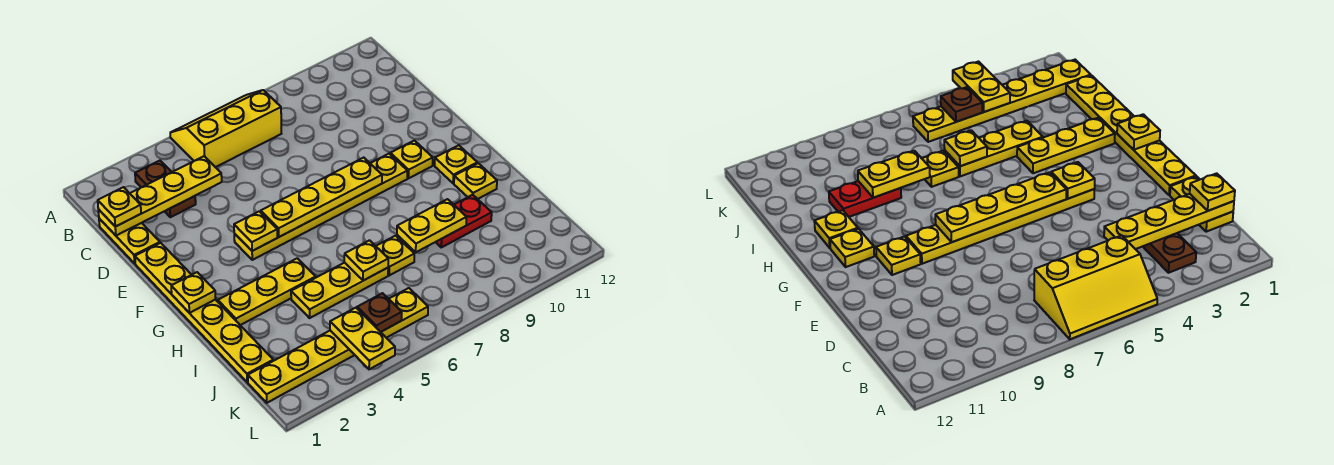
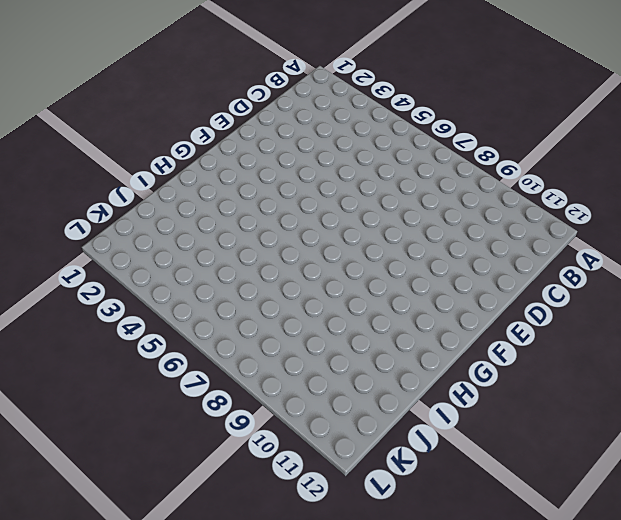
none -> yellow slope A5:B7 level 1 top B
none -> brown plate B3:C3 level 1
none -> yellow plate C1:D1 level 1

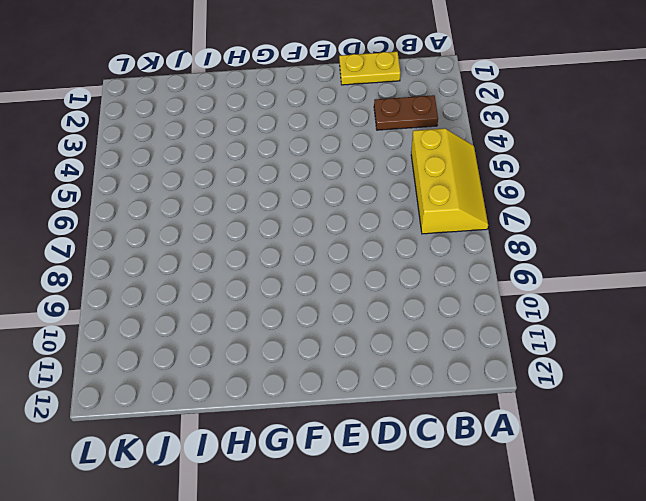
none -> yellow plate E1:J1 level 1
none -> yellow plate F4:F9 level 1
none -> yellow plate F10 level 1

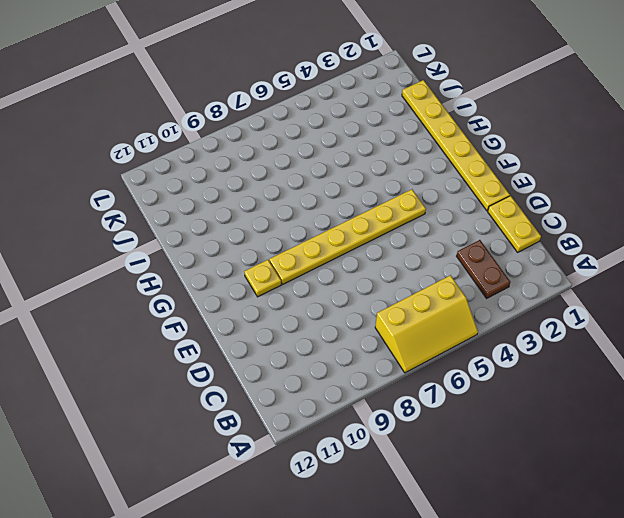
none -> yellow plate G11 level 1
none -> yellow plate H2:H4 level 1
none -> yellow plate H11 level 1

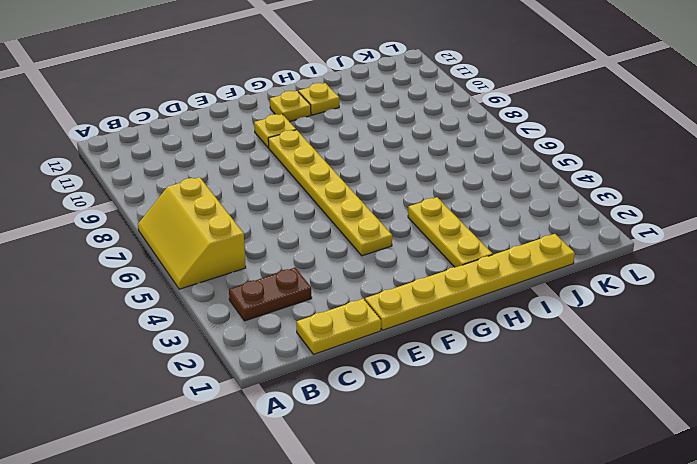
none -> yellow plate I4:I6 level 1
none -> yellow plate I7 level 1
none -> red plate I9:I10 level 1

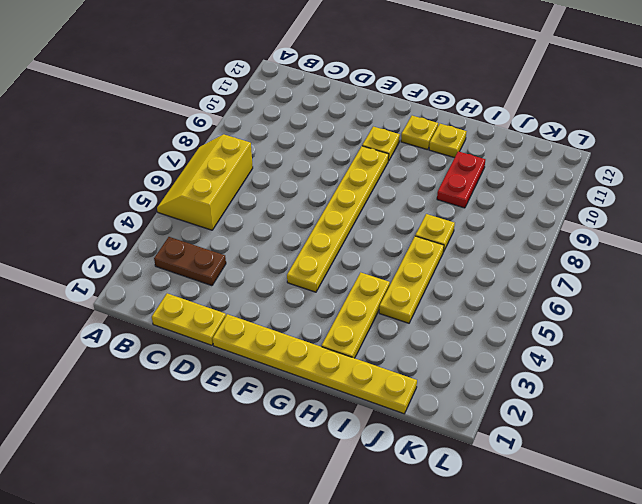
none -> yellow plate K1:K6 level 1
none -> yellow plate C1:C4 level 2
none -> yellow plate F4 level 2

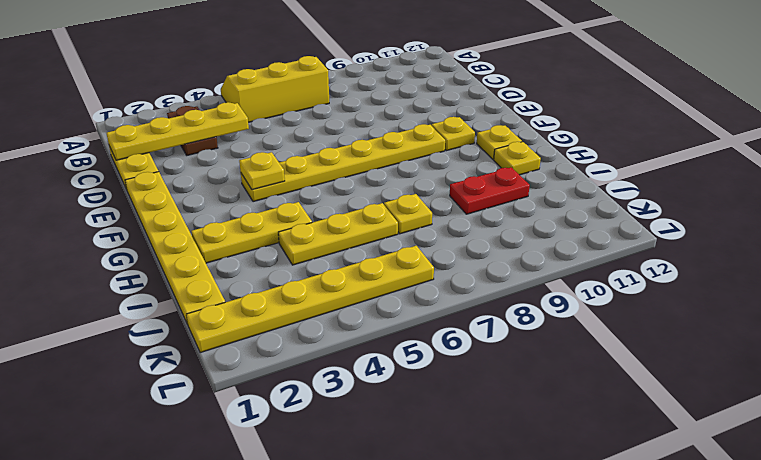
none -> yellow plate F5:F8 level 2
none -> yellow plate G1 level 2
none -> yellow plate I6 level 2

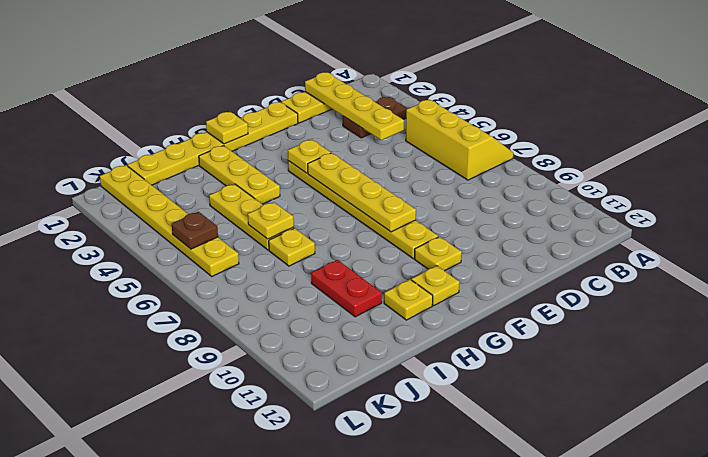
none -> yellow plate I8:I9 level 2
none -> yellow plate K4:L4 level 2
none -> yellow plate C1 level 3

